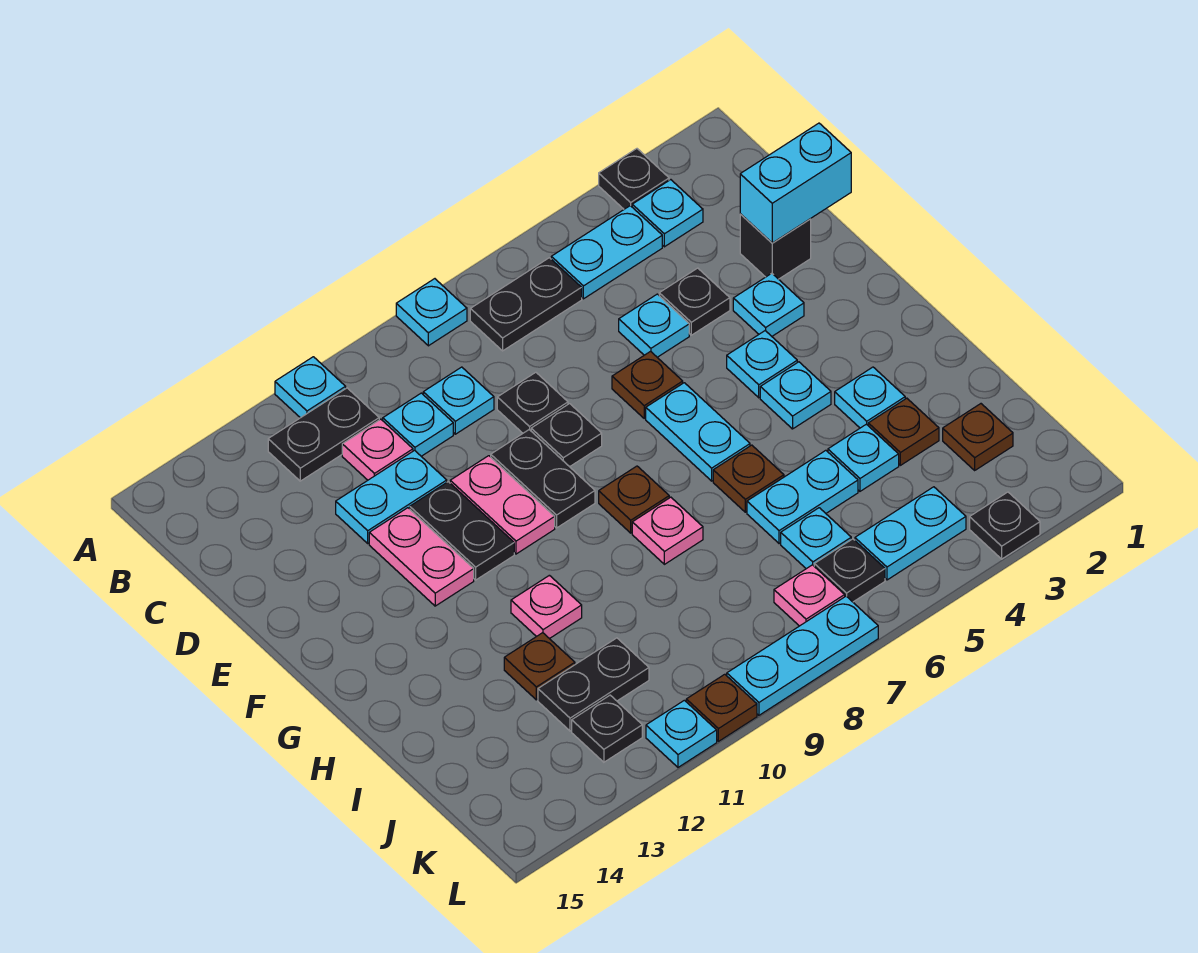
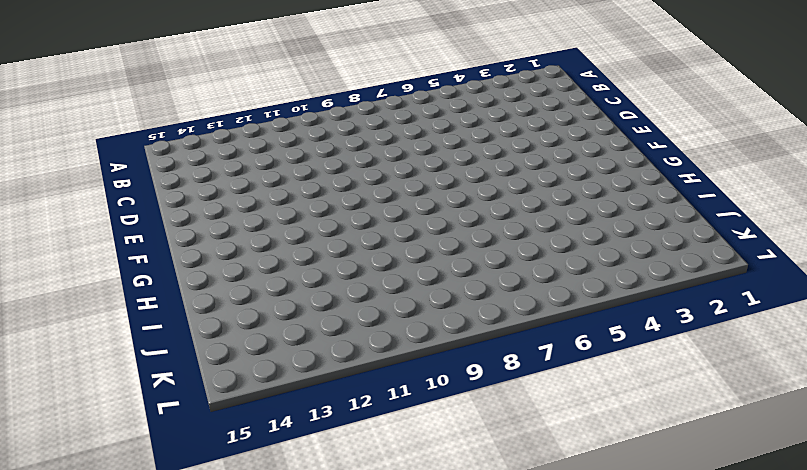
none -> black plate A3 level 1
none -> cyan plate A8 level 1
none -> cyan plate A11 level 1
none -> cyan plate B3 level 1

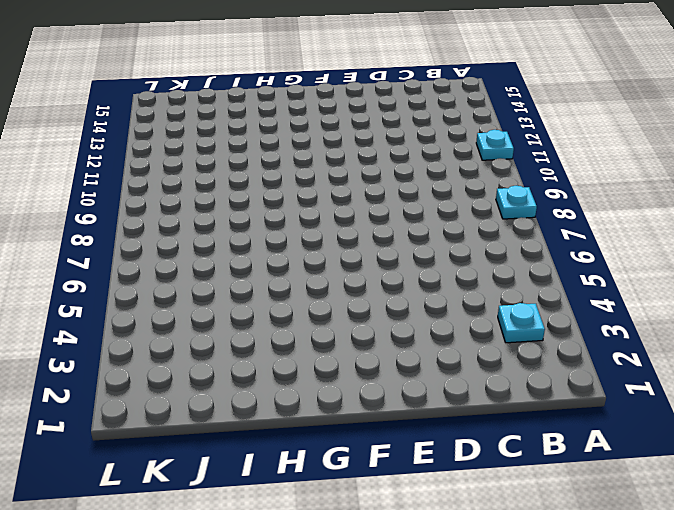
none -> black plate A3 level 1
none -> cyan plate B4:B5 level 1
none -> black plate B6:B7 level 1
none -> black plate B11:B12 level 1

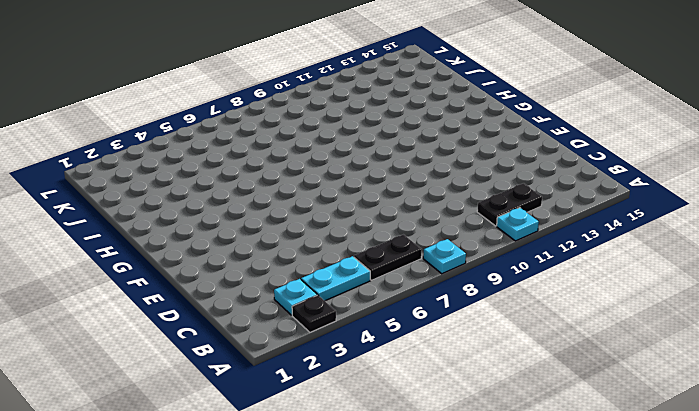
none -> cyan plate C9 level 1
none -> cyan plate C10 level 1
none -> pink plate C11 level 1
none -> black brick D2 level 1

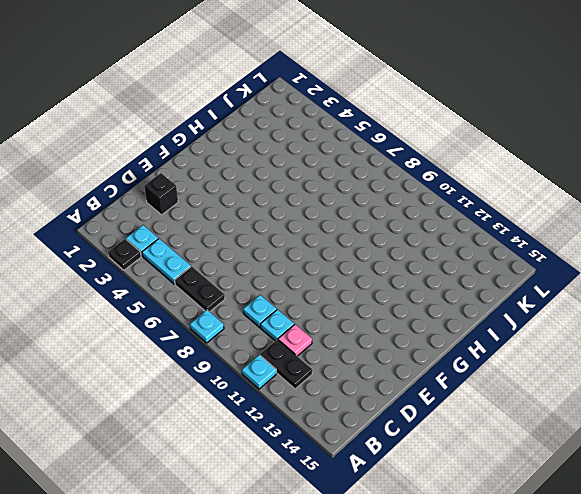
none -> black plate D4 level 1
none -> cyan plate D5 level 1
none -> black plate D8 level 1
none -> cyan plate D11:D12 level 1

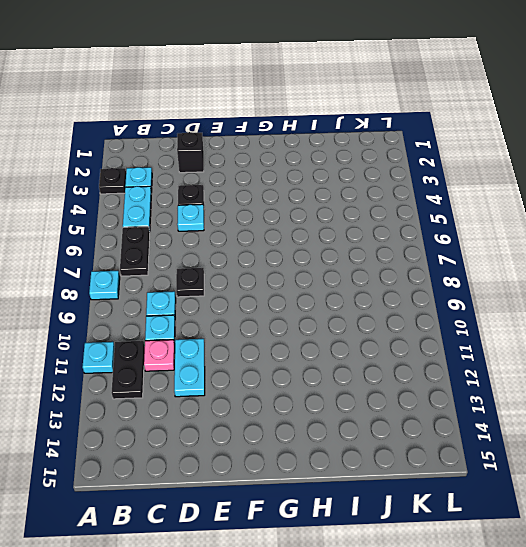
none -> cyan plate E3 level 1
none -> brown plate E6 level 1
none -> black plate E8 level 1
none -> black plate E9:F9 level 1

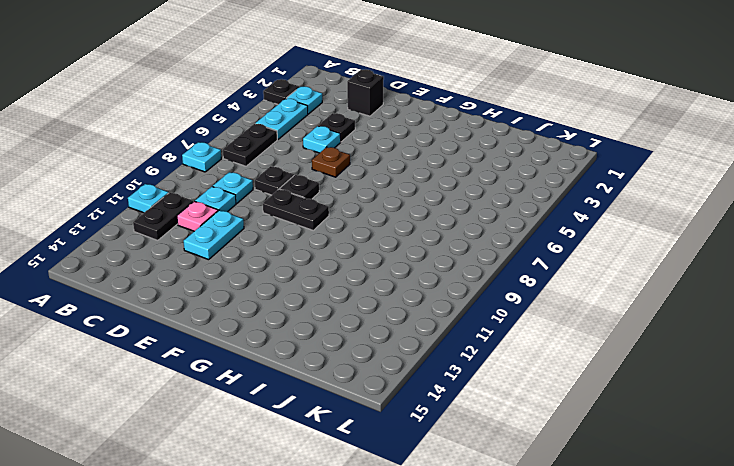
none -> cyan plate E3 level 1
none -> pink plate E10:F10 level 1
none -> black plate E11:F11 level 1
none -> pink plate E12:F12 level 1

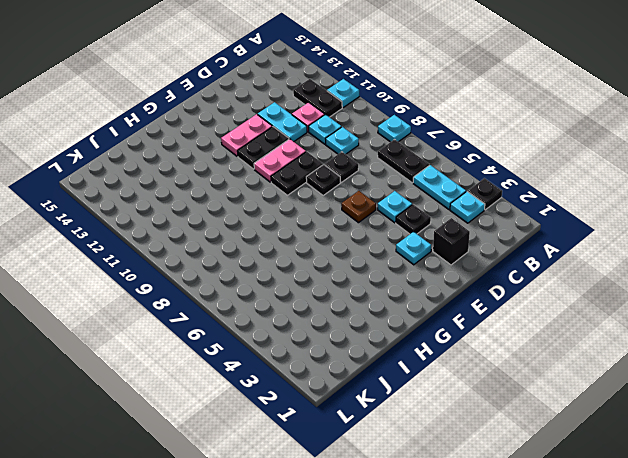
none -> cyan plate F4 level 1
none -> cyan plate F6:G6 level 1
none -> cyan plate G4 level 1
none -> brown plate G8 level 1

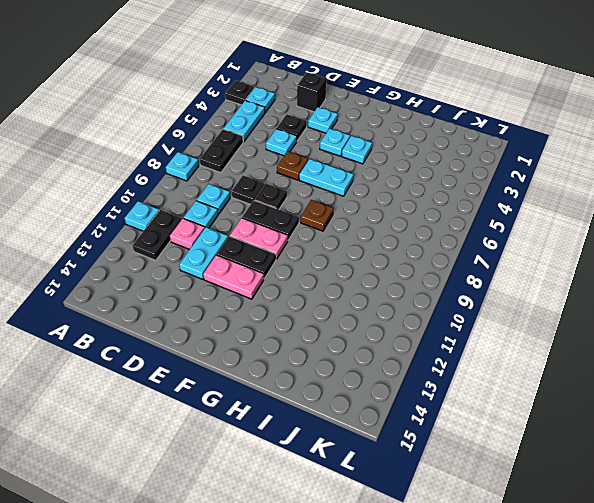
none -> cyan plate H3 level 1
none -> brown plate H6 level 1
none -> pink plate H8 level 1
none -> pink plate H11 level 1

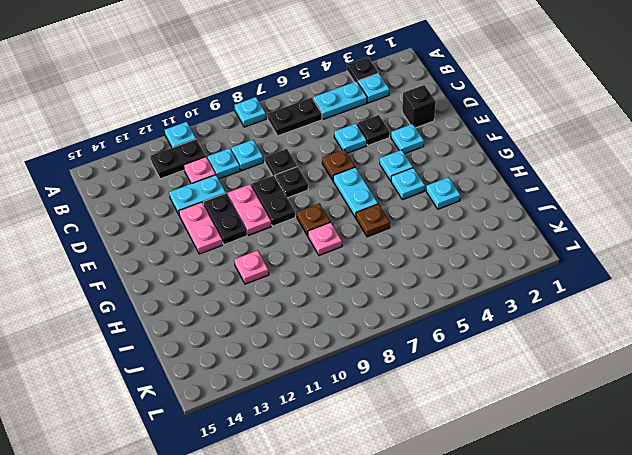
none -> brown plate I3 level 1
none -> cyan plate I4 level 1
none -> cyan plate I5:I6 level 1
none -> brown plate I12 level 1

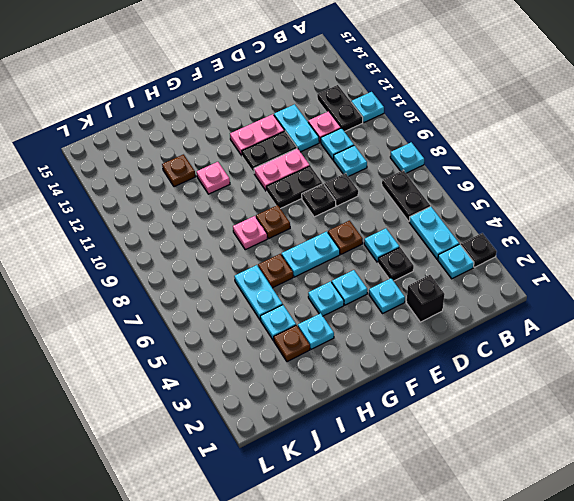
none -> brown plate J2 level 1
none -> cyan plate J6 level 1
none -> black plate J11:J12 level 1
none -> cyan plate K4:K5 level 1

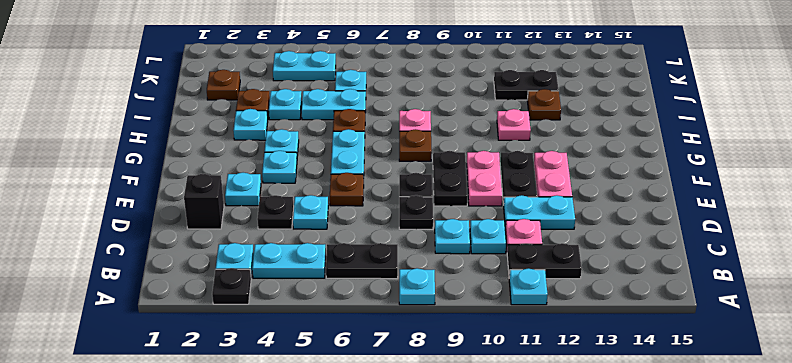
none -> black plate K6 level 1
none -> pink plate K7 level 1
none -> black plate K12 level 1
none -> black plate L3 level 1

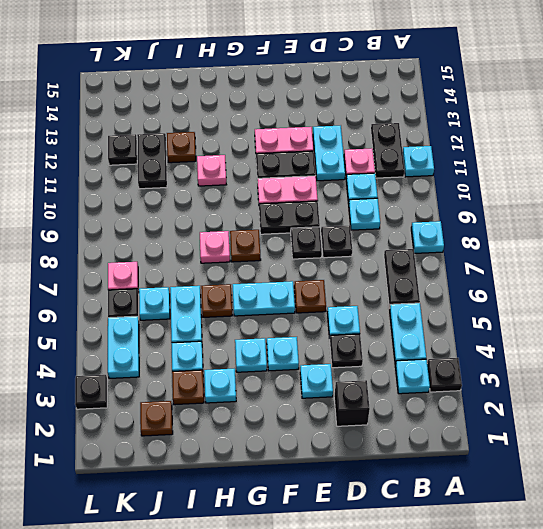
none -> cyan plate L7:L9 level 1
none -> brown plate L10 level 1
none -> cyan plate L11 level 1
none -> cyan brick D1:D2 level 2

